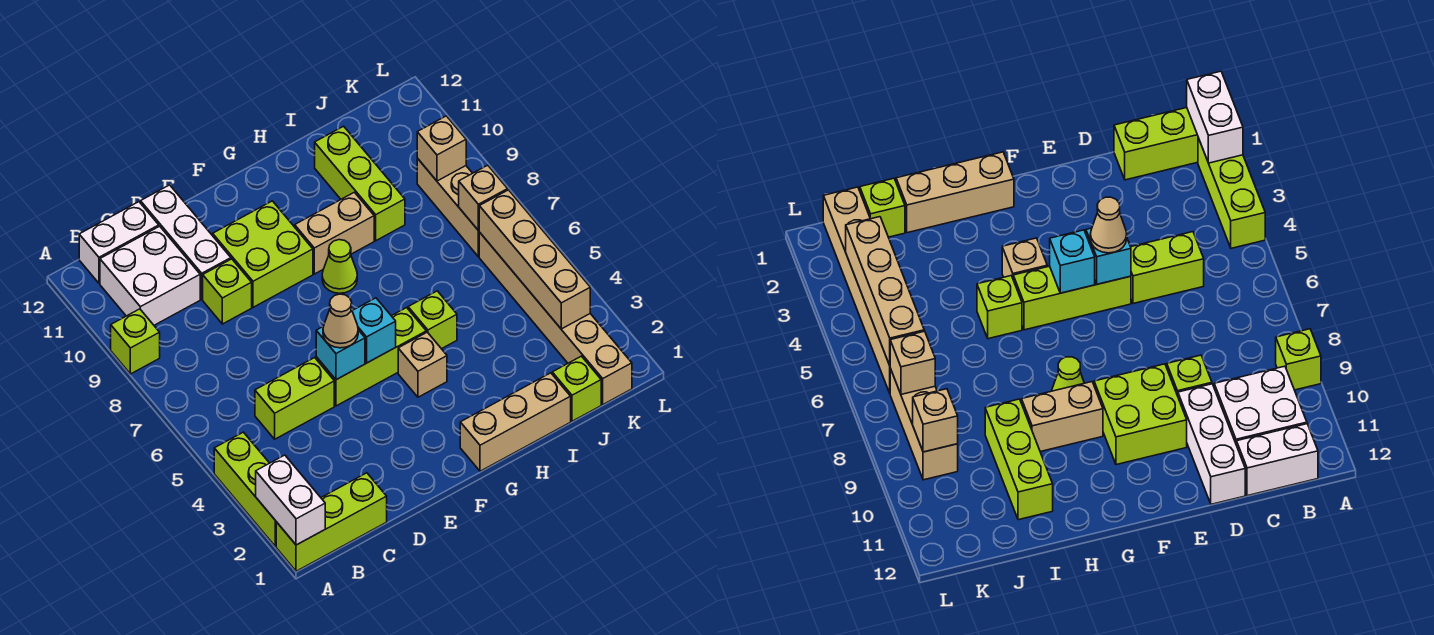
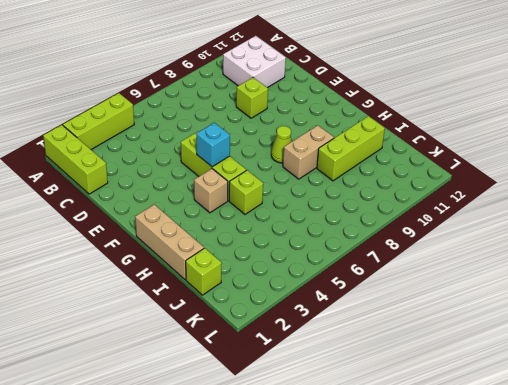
tan brick H8:H9 level 1 -> tan brick G9:H9 level 1
none -> lime brick A9 level 1
none -> white brick B12:C12 level 1
none -> lime brick C5:D5 level 1

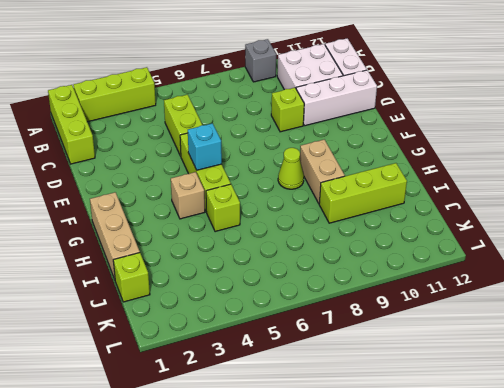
grey brick A9 level 1 -> lime brick A9 level 1
none -> lime brick E9:F10 level 1
none -> tan brick K1:K6 level 1
none -> tan brick K7:K9 level 1

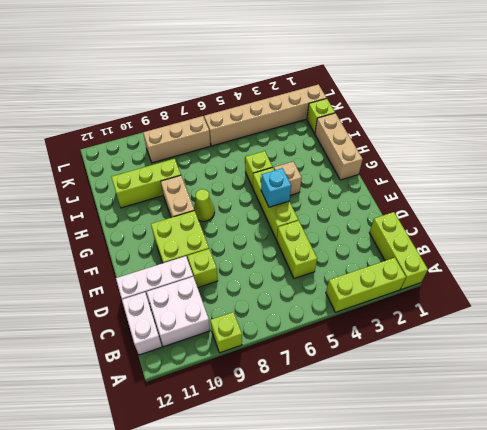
none -> white brick A1:A2 level 2
none -> cyan brick E5 level 2
none -> tan brick K3:K6 level 2

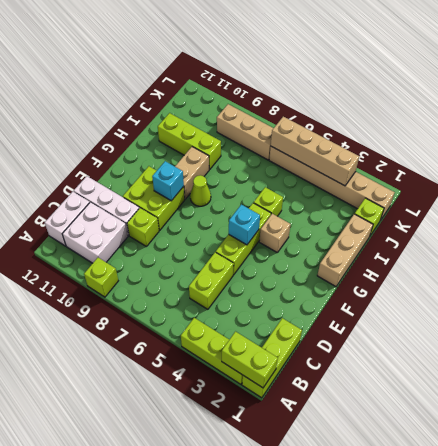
lime brick A1:A2 level 2 -> white brick A1:A2 level 2
cyan brick F9 level 2 -> cyan brick E5 level 2
none -> tan brick K7 level 2
none -> tan brick K9 level 2
none -> tan cone E5 level 3

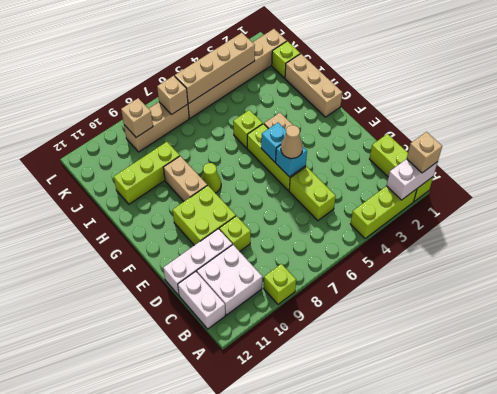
tan brick A1 level 3 -> none

